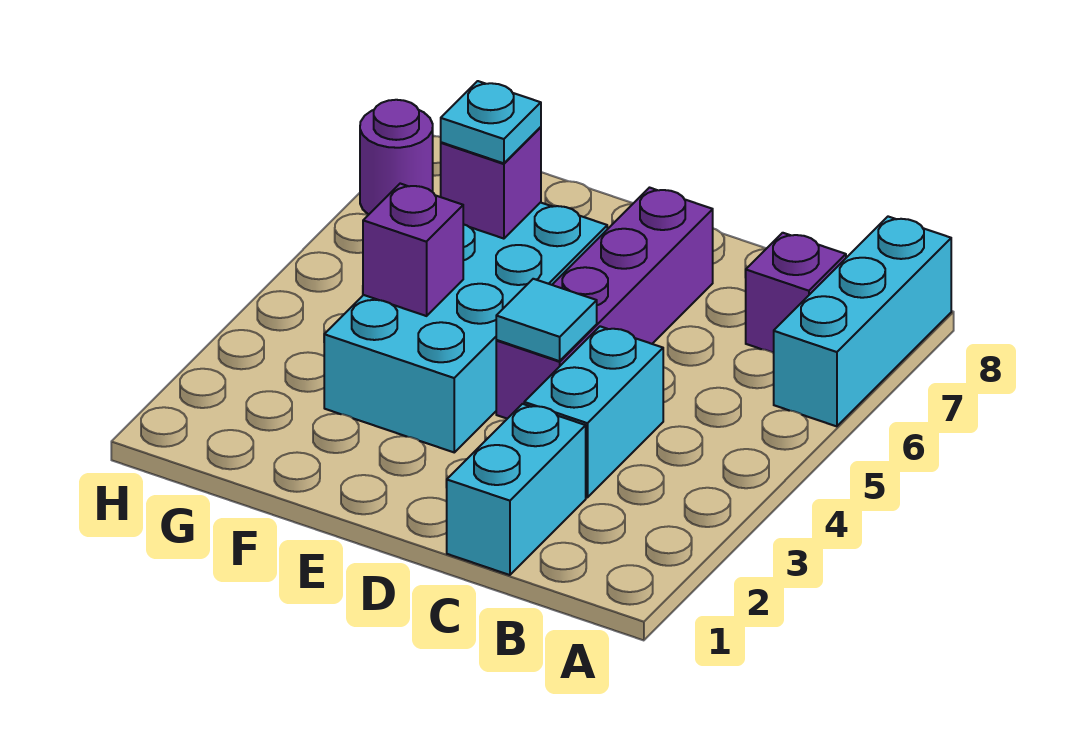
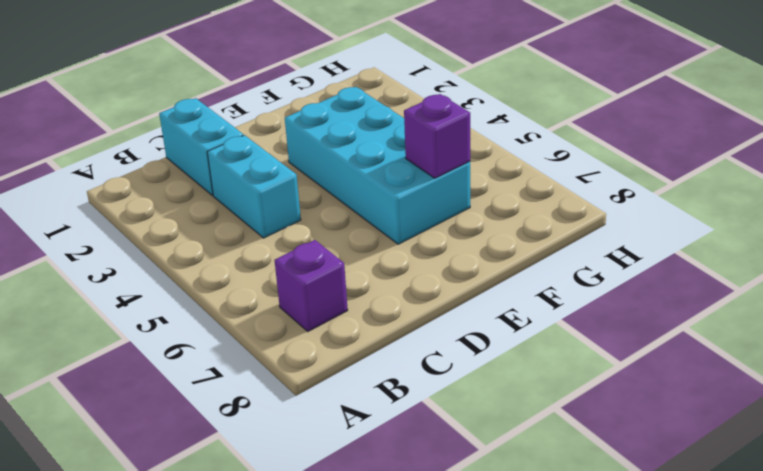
none -> cyan brick A6:A8 level 1
none -> purple brick D4:D7 level 1

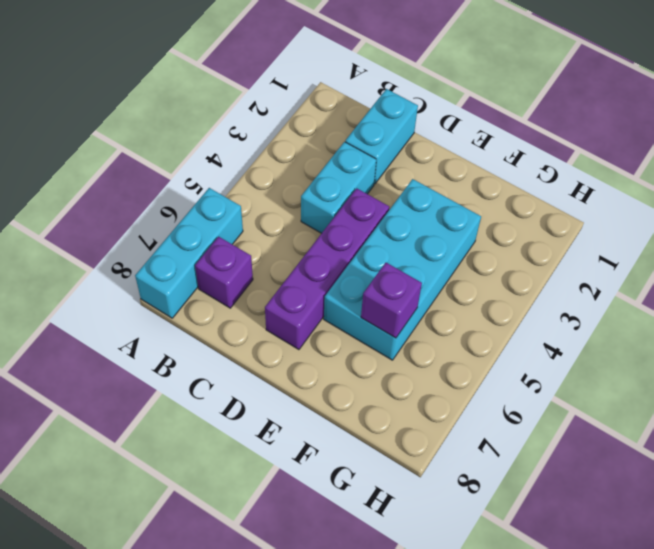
none -> purple round brick H7 level 1
none -> cyan tile D4 level 2

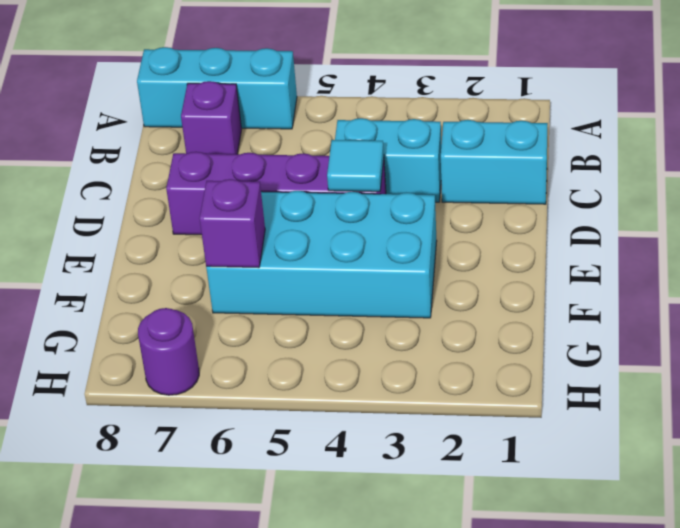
none -> purple brick F4 level 2
none -> cyan plate F6 level 3

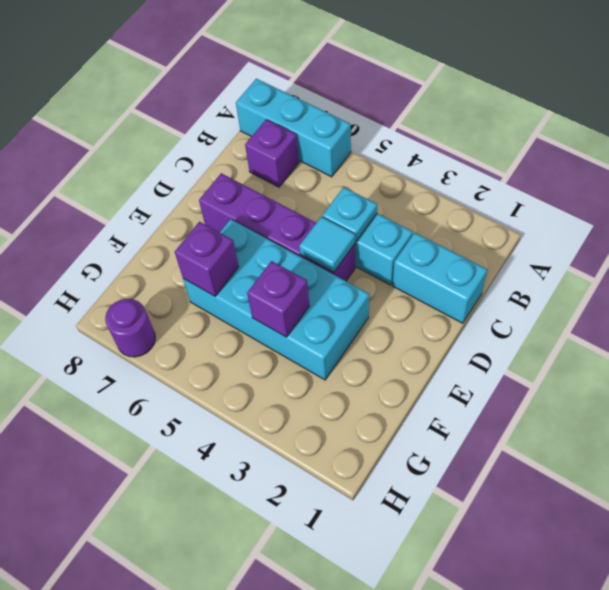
cyan plate C4 level 2 -> cyan plate F6 level 3

